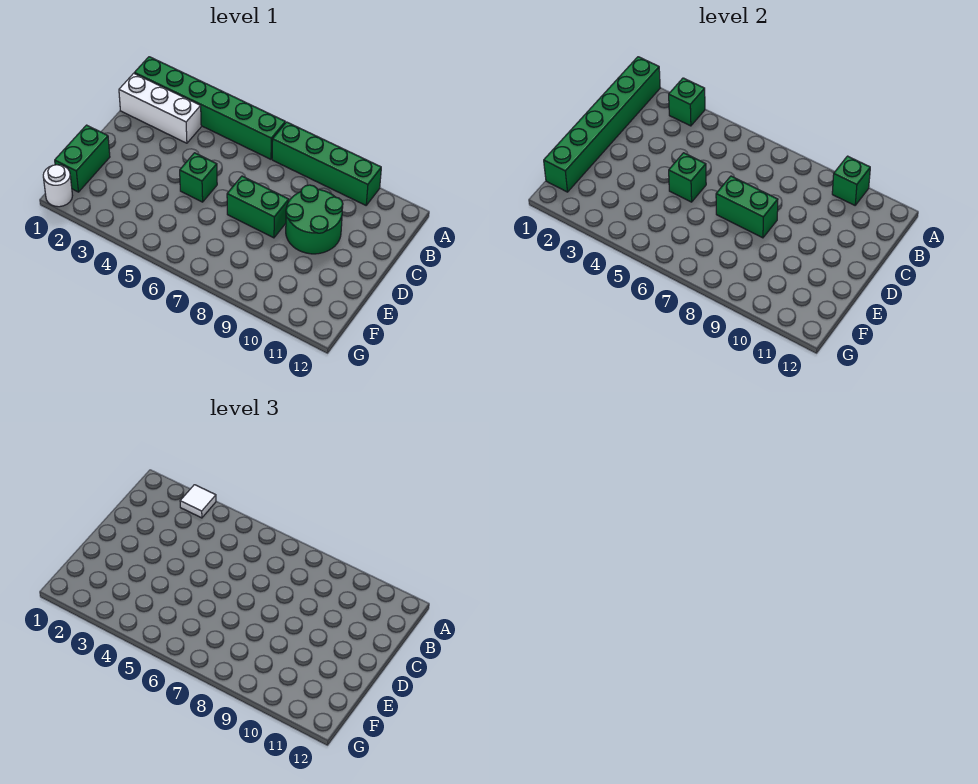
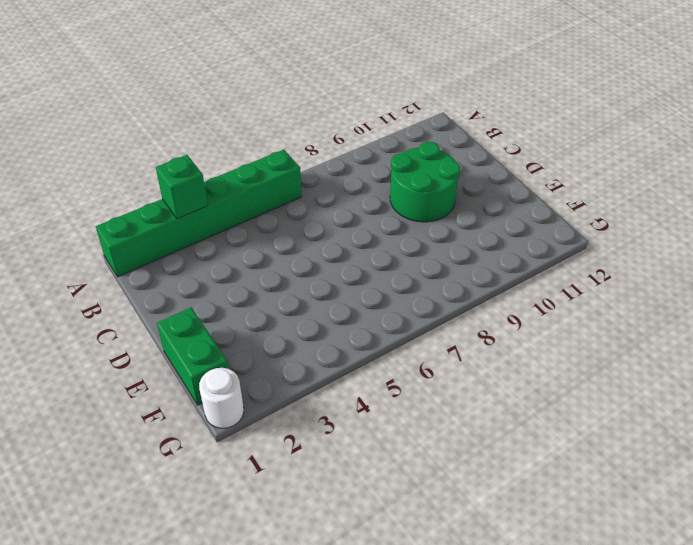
none -> green brick A7:A10 level 1
none -> white brick B1:B3 level 1
none -> green brick D5 level 1

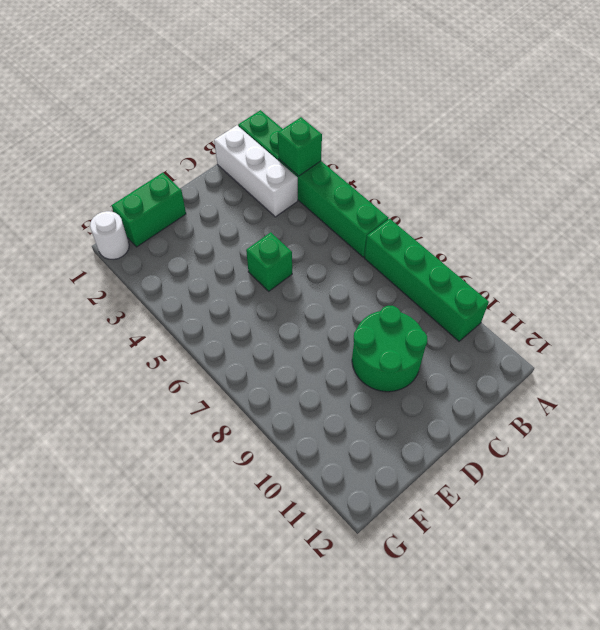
none -> green brick D7:D8 level 1
none -> green brick A1:F1 level 2
none -> green brick A10 level 2

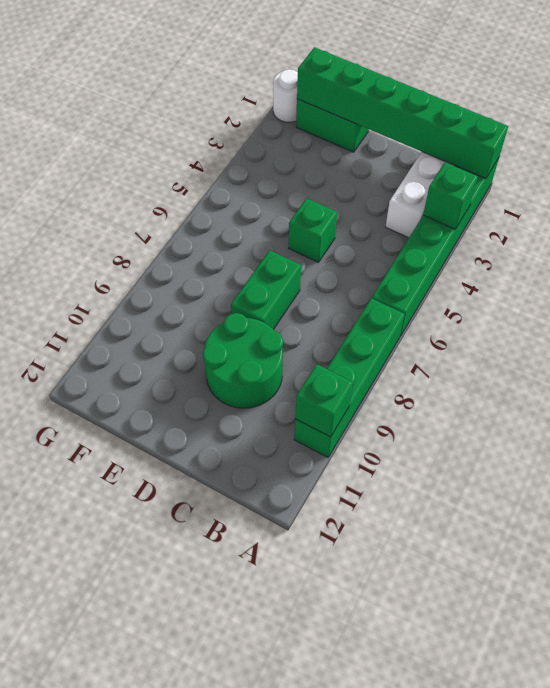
none -> green brick D5 level 2
none -> green brick D7:D8 level 2
none -> white tile A3 level 3

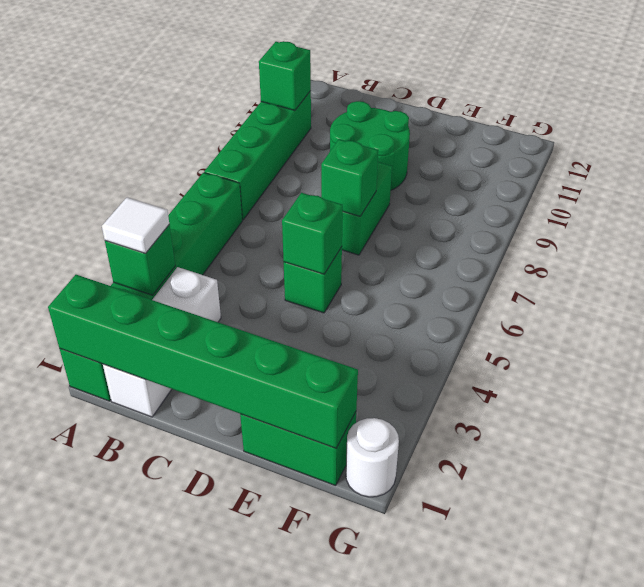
green brick D7 level 2 -> green brick D7:D8 level 2

